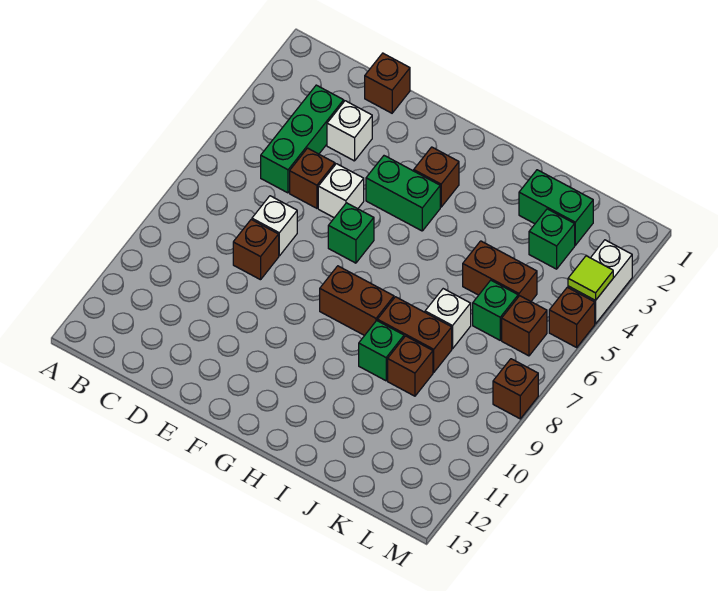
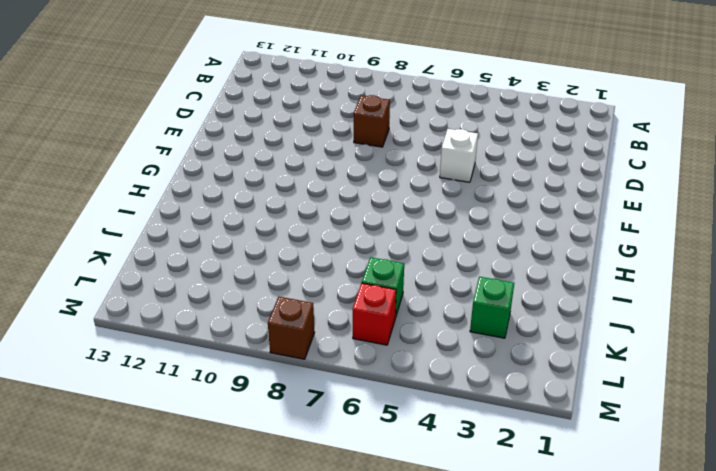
red brick L6 level 1 -> brown brick L6 level 1
none -> green brick C3:C5 level 1
none -> brown brick D1 level 1
none -> white brick D3 level 1

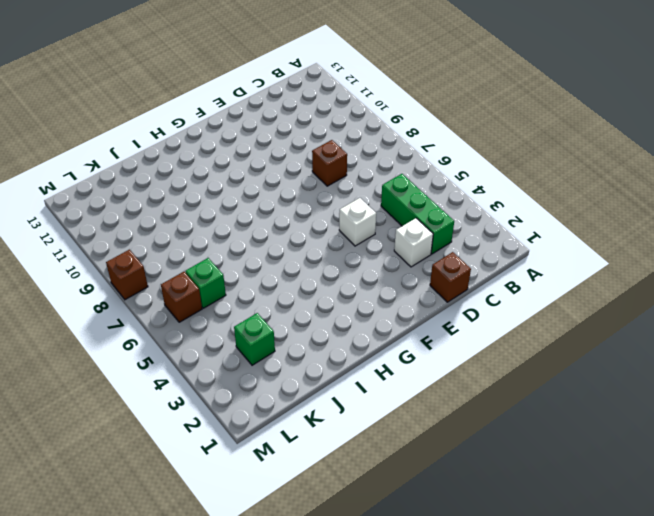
none -> brown brick D5 level 1
none -> white brick D7 level 1
none -> green brick F4:G4 level 1

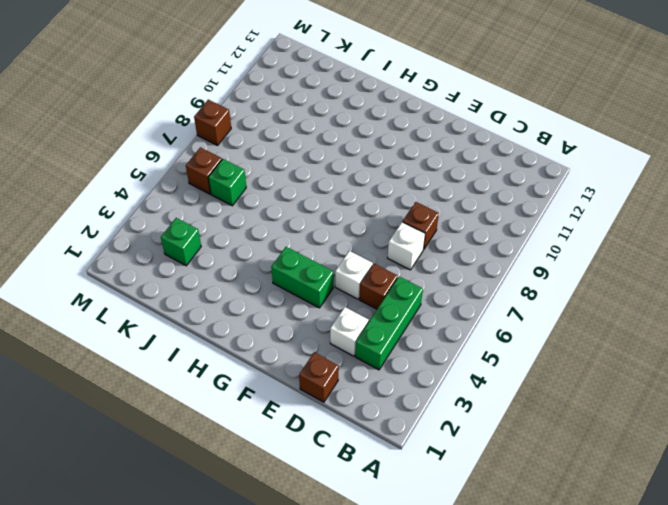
none -> green brick F6 level 1
none -> brown brick G3 level 1
none -> brown brick G8:H8 level 1

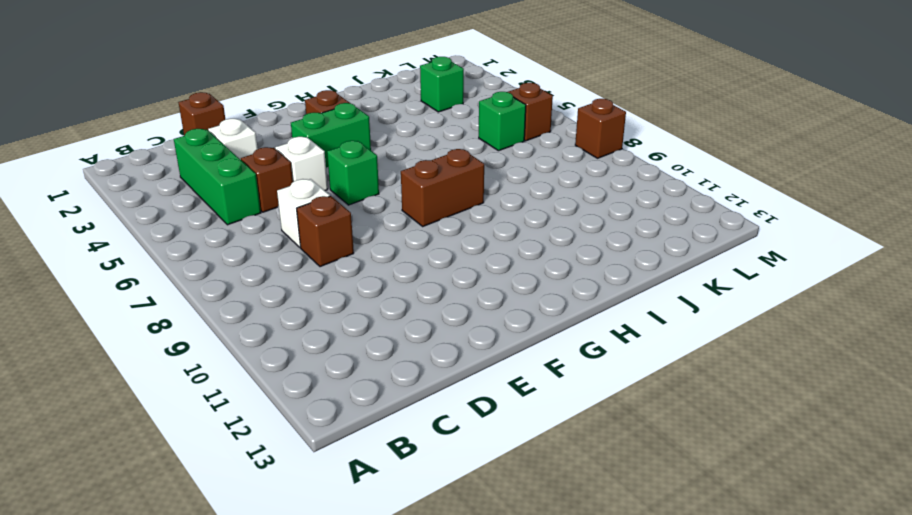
none -> brown brick I8:J8 level 1
none -> green brick I9 level 1
none -> green brick J2:K2 level 1

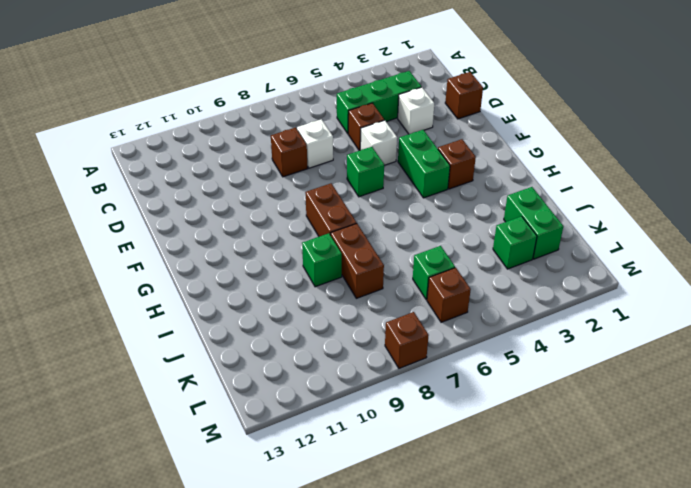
none -> brown brick J5:K5 level 1
none -> white brick J7 level 1
none -> brown brick J9 level 1

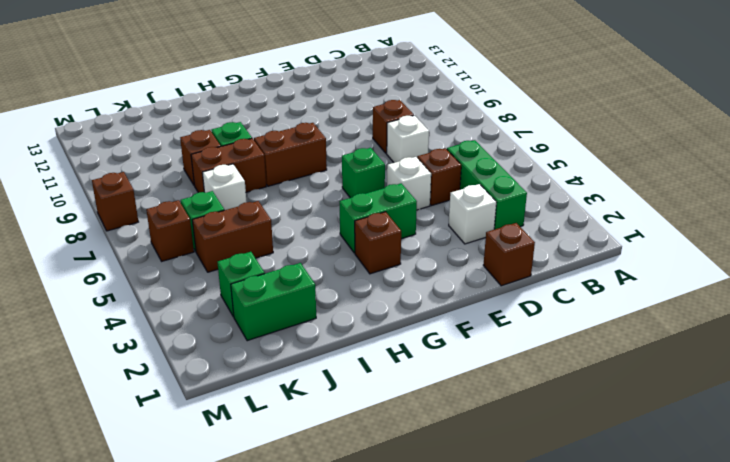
none -> white brick M3:M4 level 1
none -> brown brick M5 level 1
none -> lime tile M4 level 2

